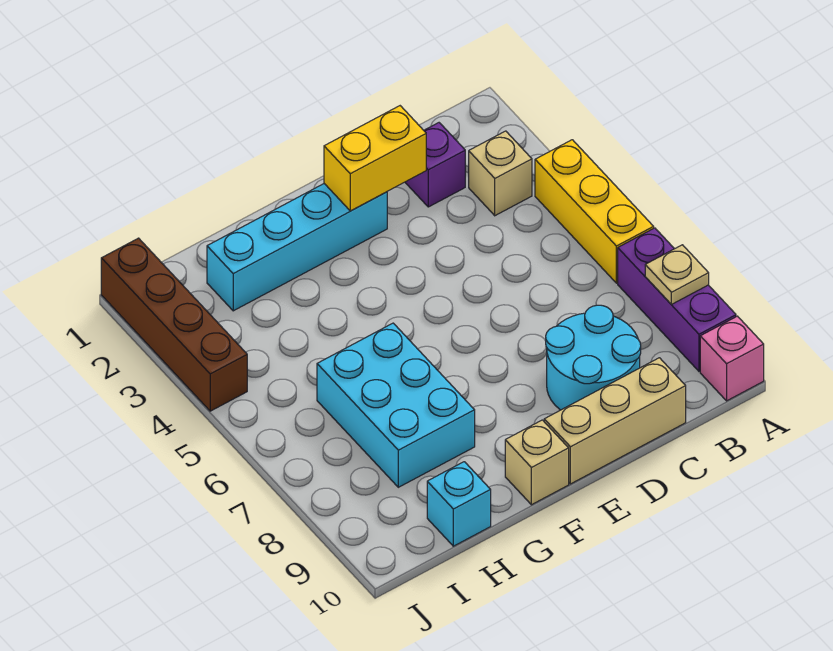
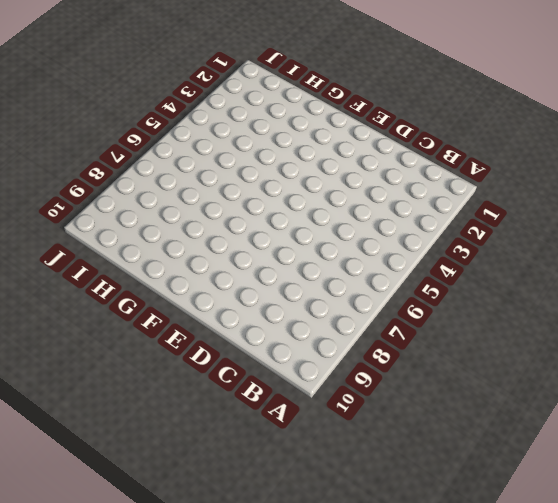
none -> yellow brick A4:A6 level 1
none -> purple brick A7:A9 level 1
none -> pink brick A10 level 1

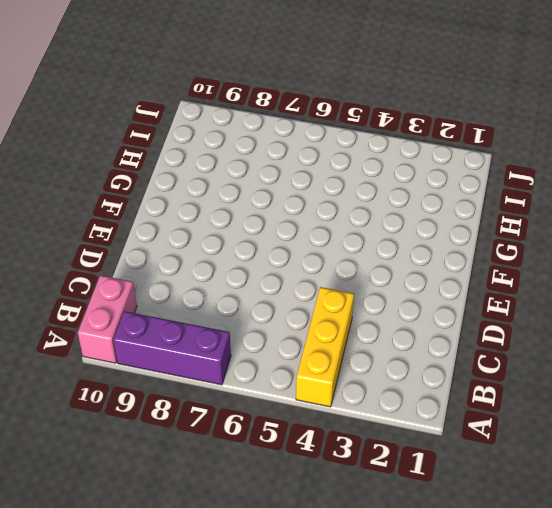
yellow brick A4:C4 level 1 -> yellow brick A4:A6 level 1
pink brick A10:B10 level 1 -> pink brick A10 level 1
none -> tan brick B3 level 1
none -> purple brick C2 level 1
none -> cyan round brick C8:D9 level 1

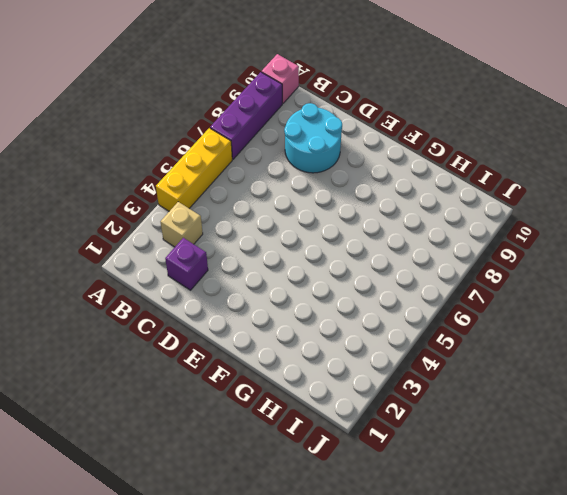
none -> tan brick C10:E10 level 1
none -> cyan brick E2:H2 level 1
none -> tan brick F10 level 1

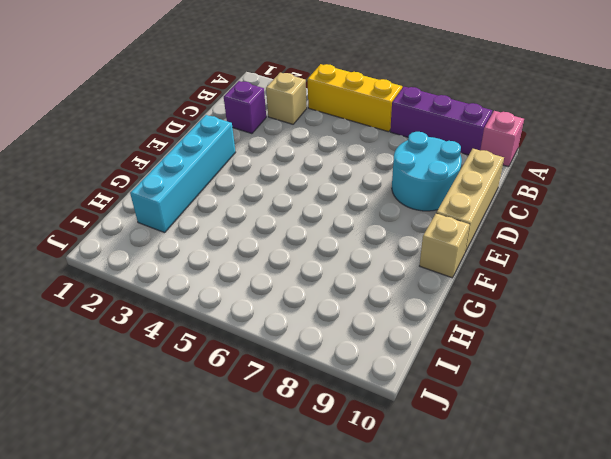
none -> cyan brick G6:H8 level 1
none -> cyan brick H10 level 1
none -> brown brick J1:J4 level 1

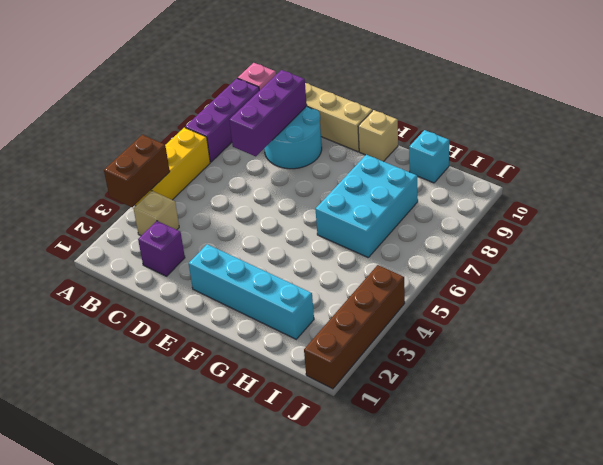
brown brick A3:A4 level 2 -> none
purple brick C7:C9 level 2 -> none
none -> tan plate A8 level 2
none -> yellow brick D2:E2 level 2

